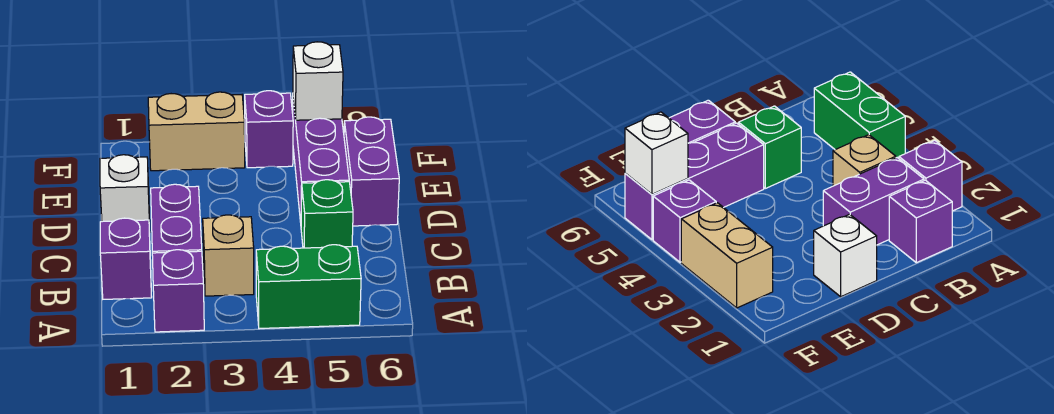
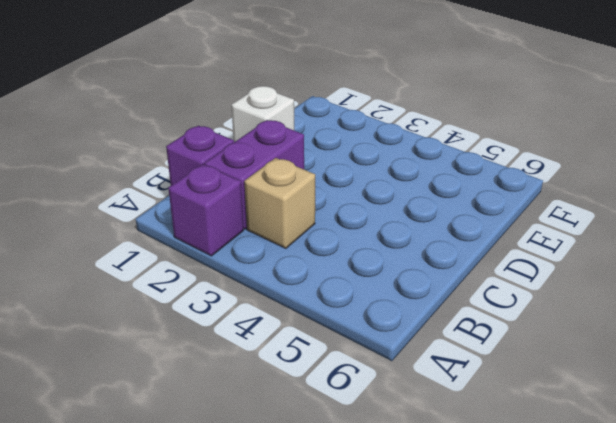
none -> green brick A4:A5 level 1
none -> green brick C5 level 1
none -> purple brick D5:F5 level 1

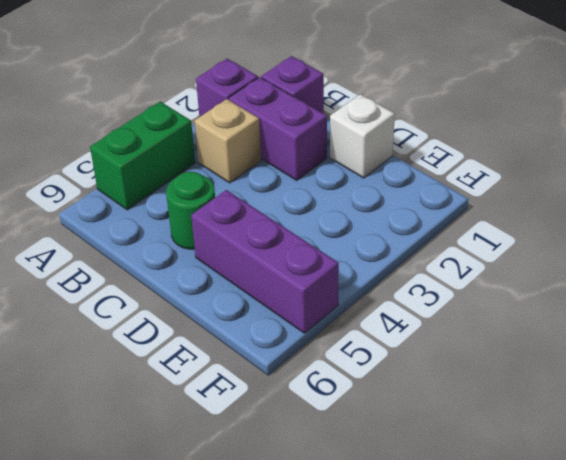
green round brick C5 level 1 -> green brick C5 level 1
none -> purple brick D6:E6 level 1
none -> tan brick F2:F3 level 1
none -> purple brick F4 level 1

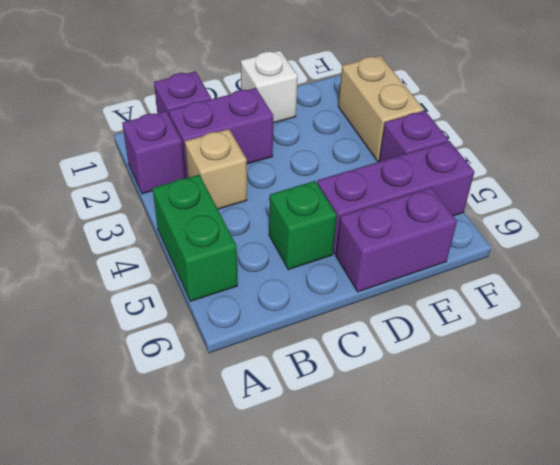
none -> white brick F5 level 2

